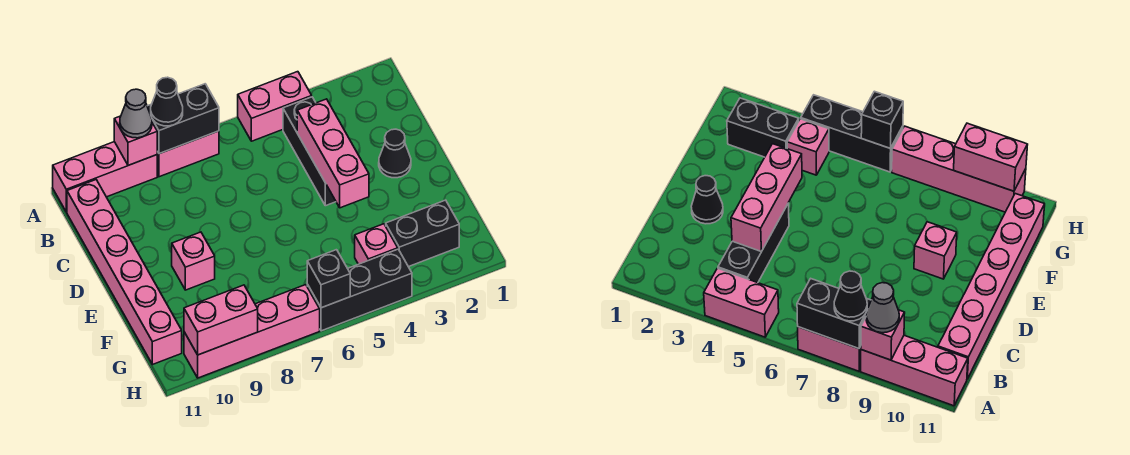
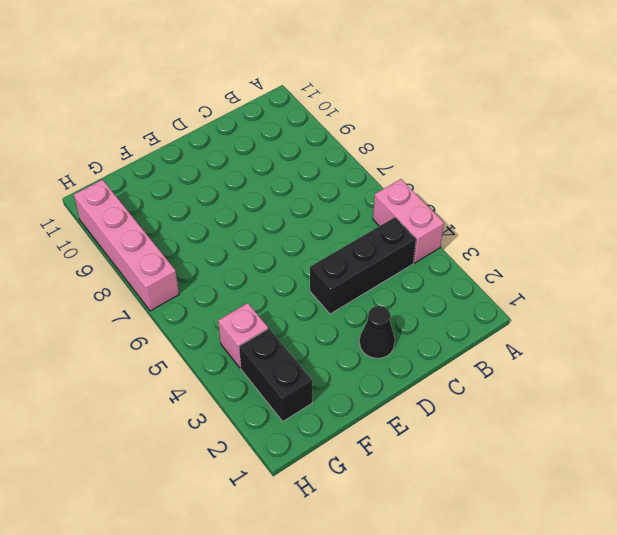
none -> pink brick A7:A8 level 1
none -> pink brick A9:A11 level 1
none -> pink brick B11:G11 level 1

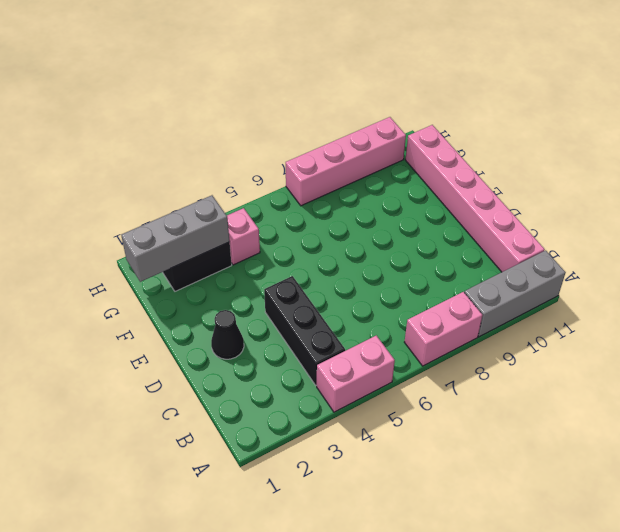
grey brick A9:A11 level 1 -> pink brick A9:A11 level 1
grey brick G1:G3 level 2 -> none
none -> pink brick E9 level 1
none -> black brick H4:H6 level 1
none -> black brick A7:A8 level 2

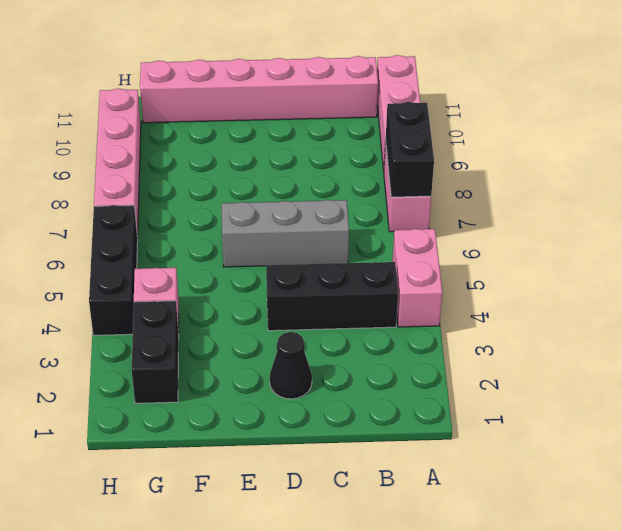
grey brick C6:E6 level 1 -> none
none -> pink brick E9 level 1
none -> pink brick A9 level 2
none -> pink brick C4:E4 level 2

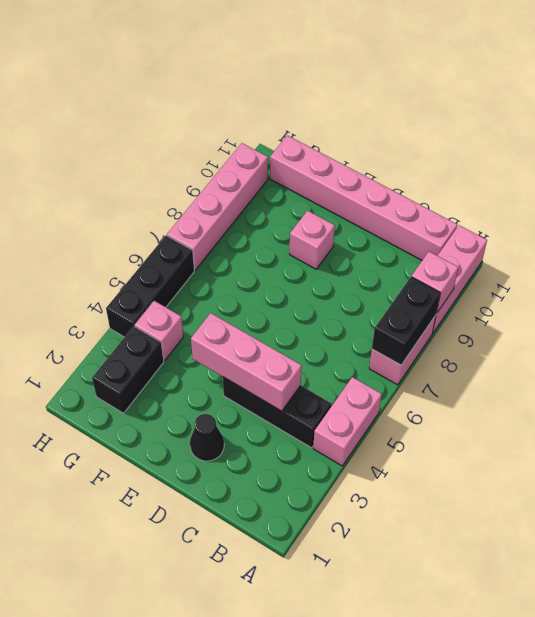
none -> black brick H6 level 2
none -> pink brick H9:H10 level 2
none -> black cone A8 level 3

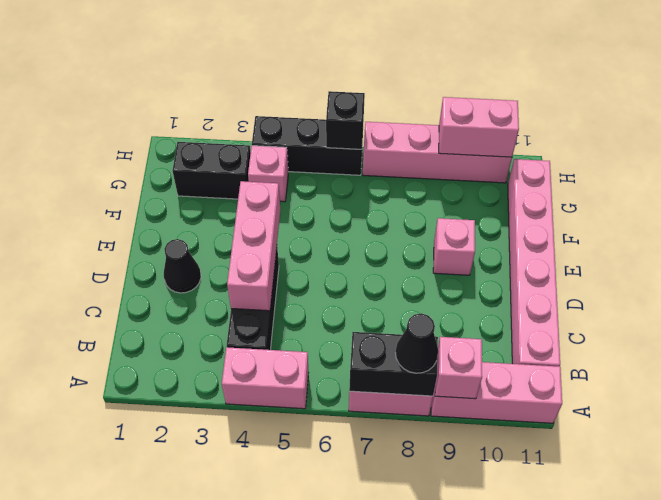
none -> grey cone A9 level 3

